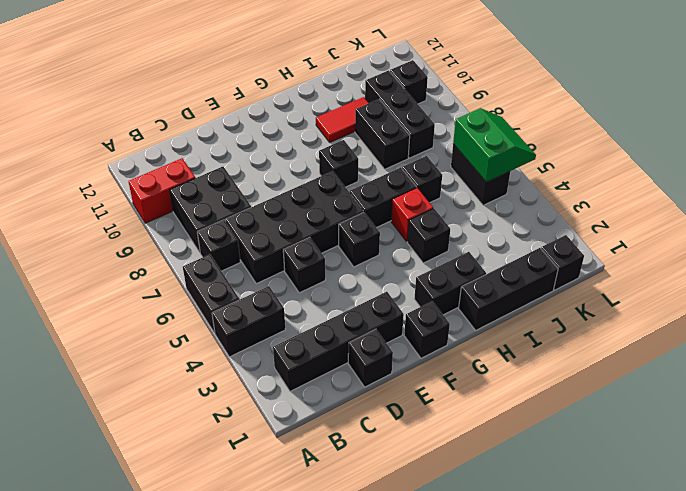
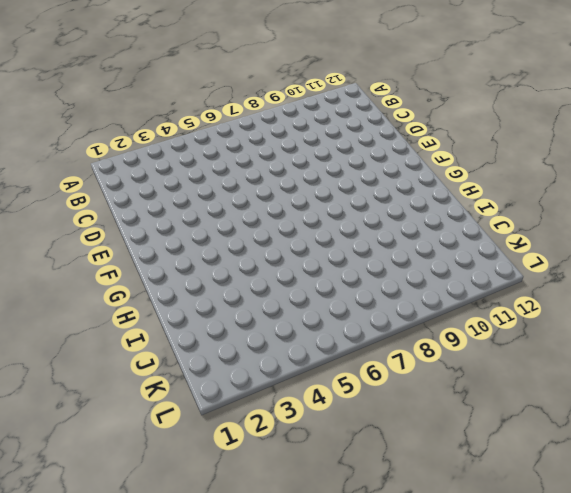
none -> black brick A4:B4 level 1
none -> black brick A5:A6 level 1
none -> red brick A10:B10 level 1

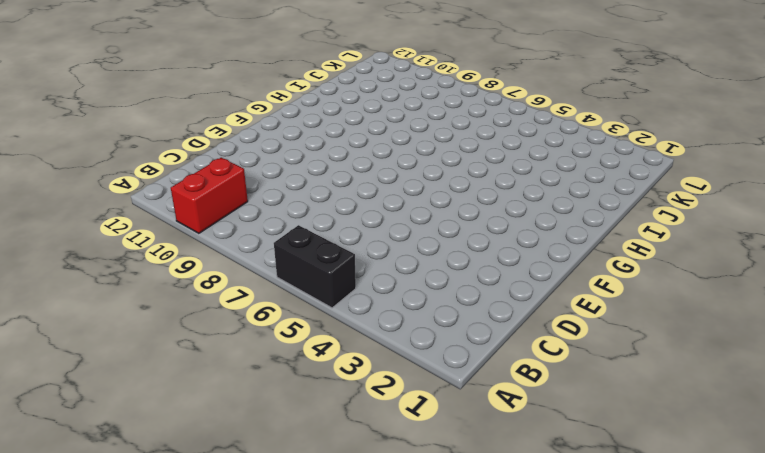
none -> black brick A4:B4 level 1
none -> black brick B2:E2 level 1
none -> black brick B7 level 1

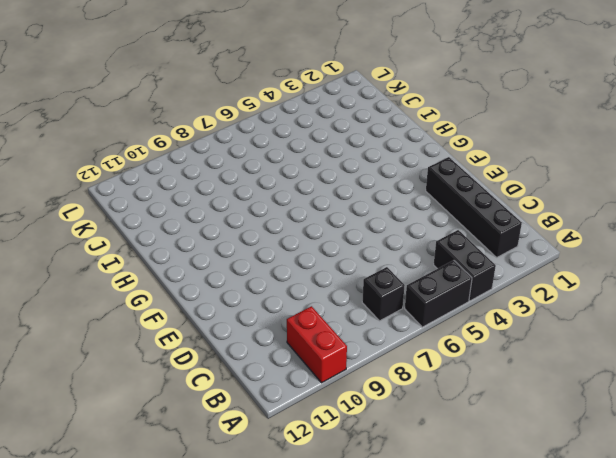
none -> black brick B8:C9 level 1
none -> black brick C6:F7 level 1
none -> black brick D1 level 1

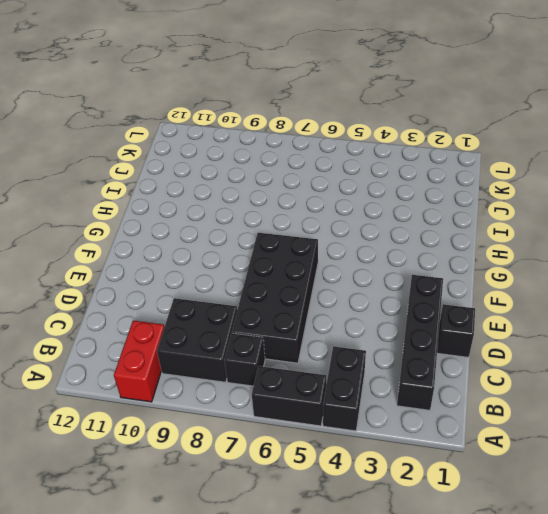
none -> black brick D5 level 1
none -> black brick F1 level 1
none -> black brick F5 level 1

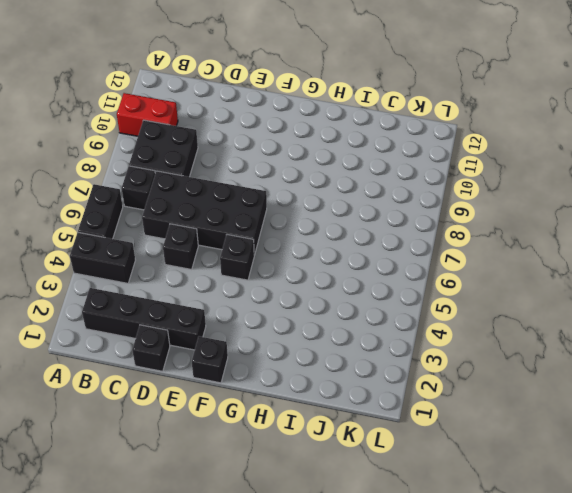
none -> black brick G2:H2 level 1
none -> black brick G6:H6 level 1
none -> black brick G8 level 1

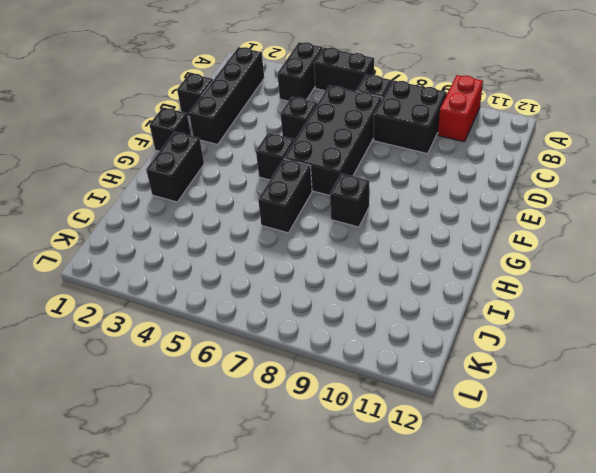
none -> black brick H1:J1 level 1
none -> black brick H4 level 1
none -> red brick H5 level 1

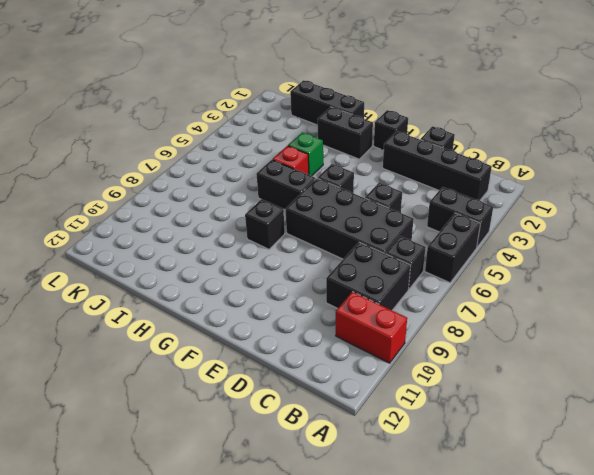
green brick H4 level 1 -> black brick H4 level 1
none -> red tile H10:I10 level 1
none -> black brick I6 level 1
none -> black brick I8:I9 level 1

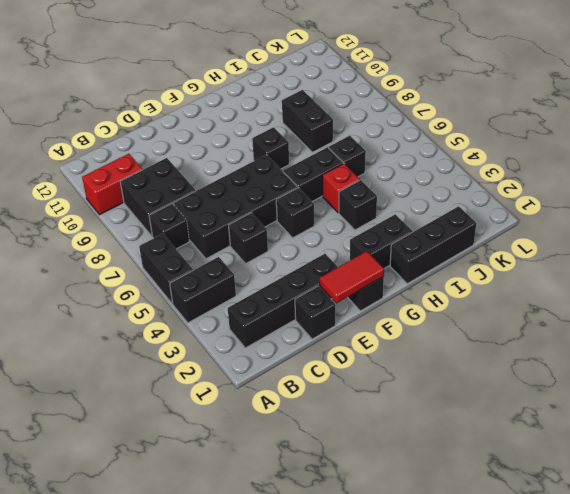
red tile E1:F1 level 2 -> red tile H10:I10 level 1
none -> black brick J8:J10 level 1
none -> black brick K1 level 1
none -> black brick K5:K6 level 1

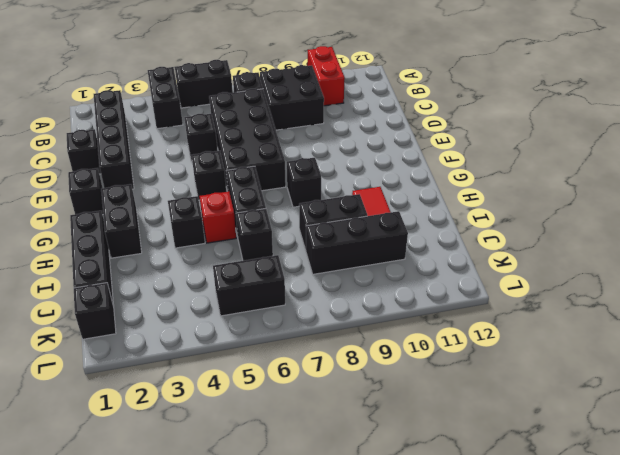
none -> black brick K10 level 1
none -> green slope K5:L6 level 2 top K

